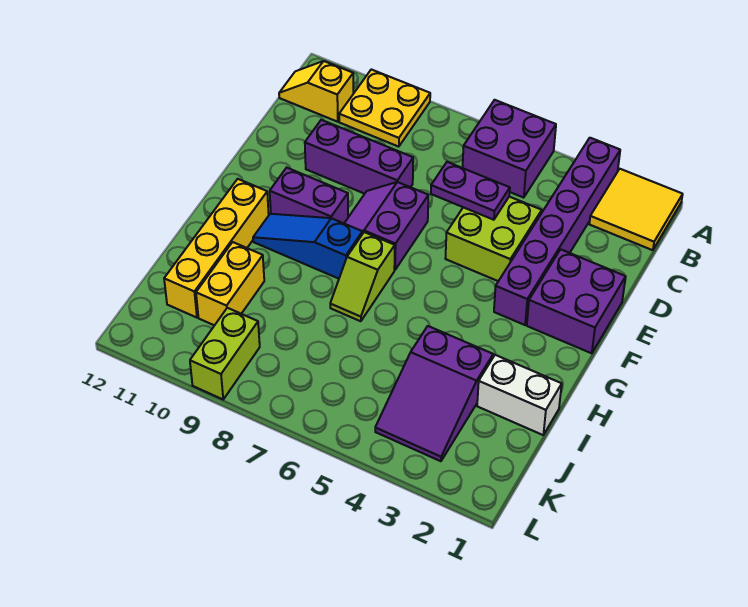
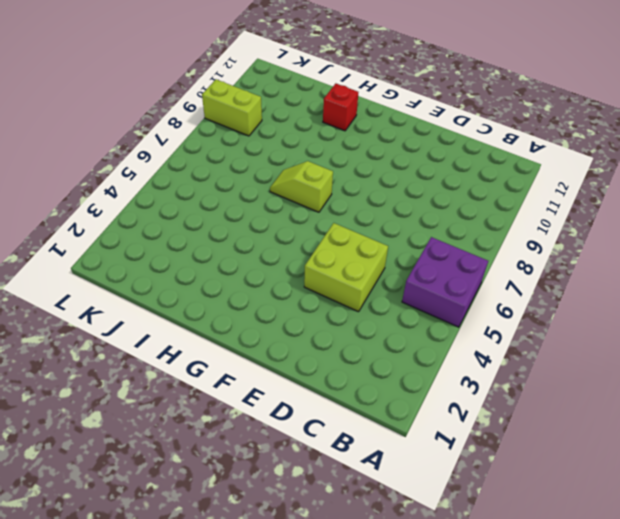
red brick H11 level 1 -> yellow brick G11:J11 level 1
none -> yellow tile A1:B2 level 1
none -> purple brick A3:F3 level 1
none -> yellow plate A9:B10 level 1

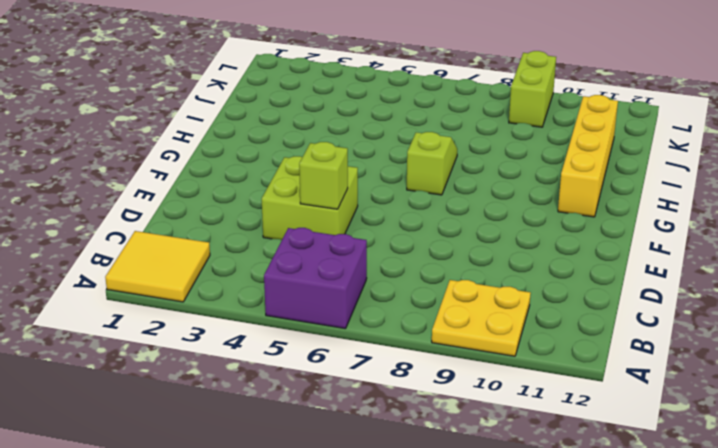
lime brick D5 level 2 -> purple plate D5:D6 level 2
none -> purple brick A3:F3 level 1
none -> yellow slope B11:B12 level 1 top 11
none -> purple brick D8:D10 level 1

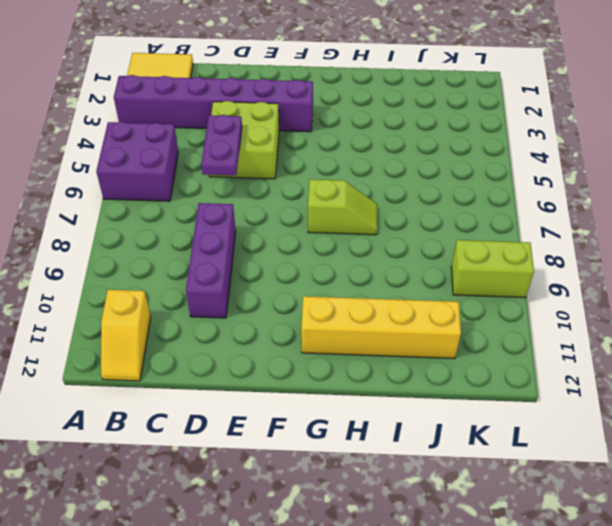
none -> yellow plate A9:B10 level 1
none -> purple brick E1:F2 level 1
none -> purple slope E7:F8 level 1 top 7

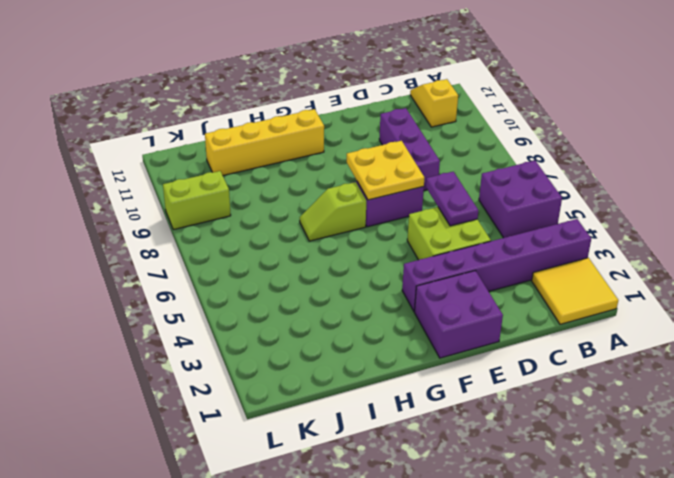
yellow plate E7:F8 level 2 -> yellow plate A9:B10 level 1
none -> purple brick F9:F10 level 1
none -> blue slope G8:G10 level 1 top 8
none -> white brick I1:I2 level 1

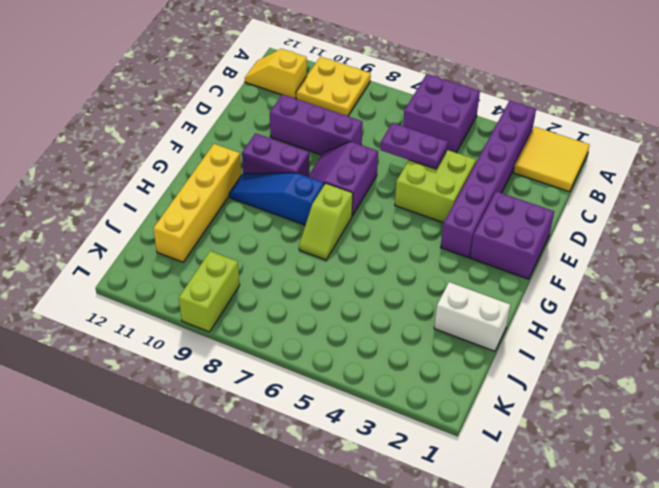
none -> purple slope I3:K4 level 1 top I
none -> yellow brick I10:J10 level 1

